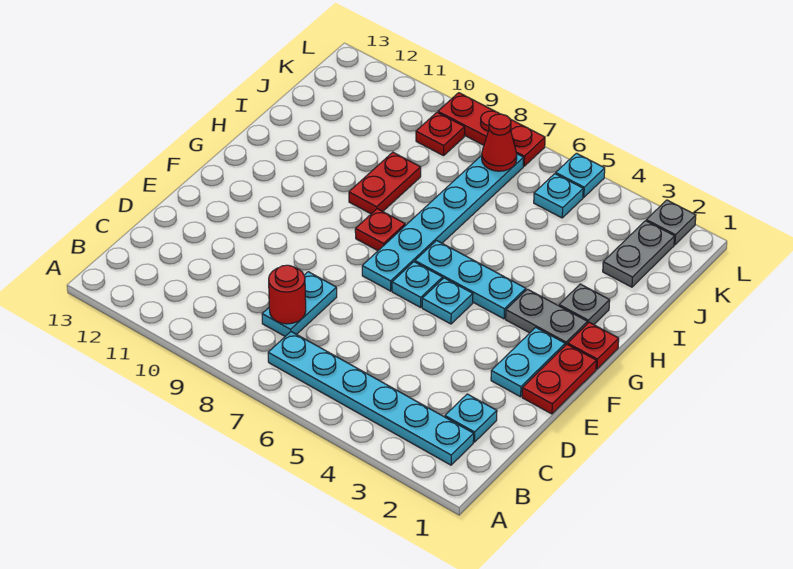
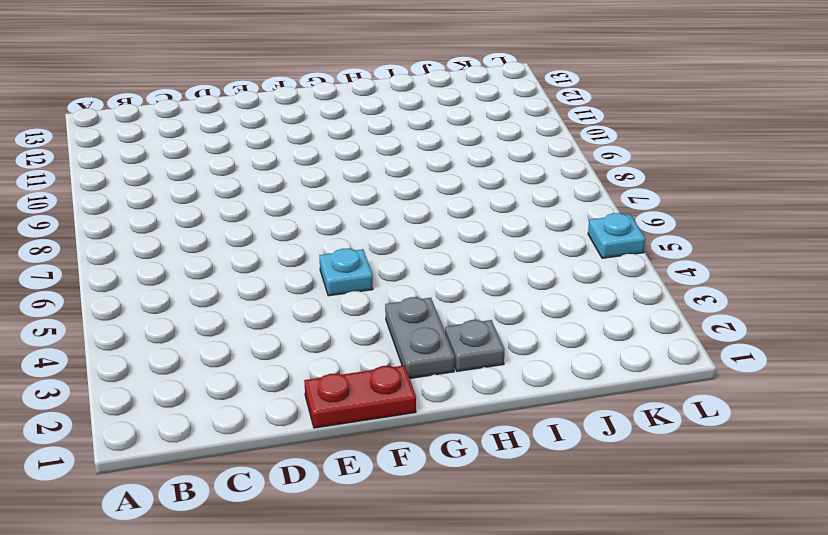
none -> cyan plate B2:B7 level 1
none -> cyan plate C2 level 1
none -> cyan plate C8:D8 level 1

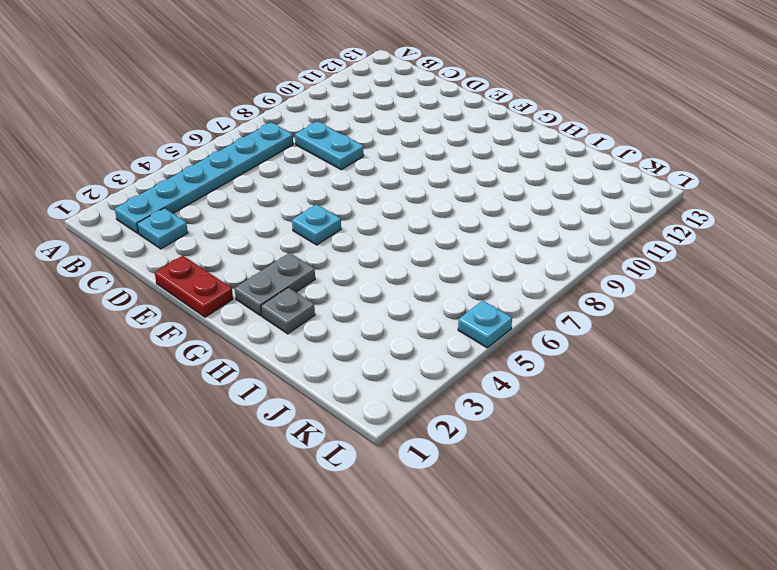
none -> cyan plate E2:F2 level 1
none -> cyan plate F6 level 1
none -> cyan plate F7:K7 level 1

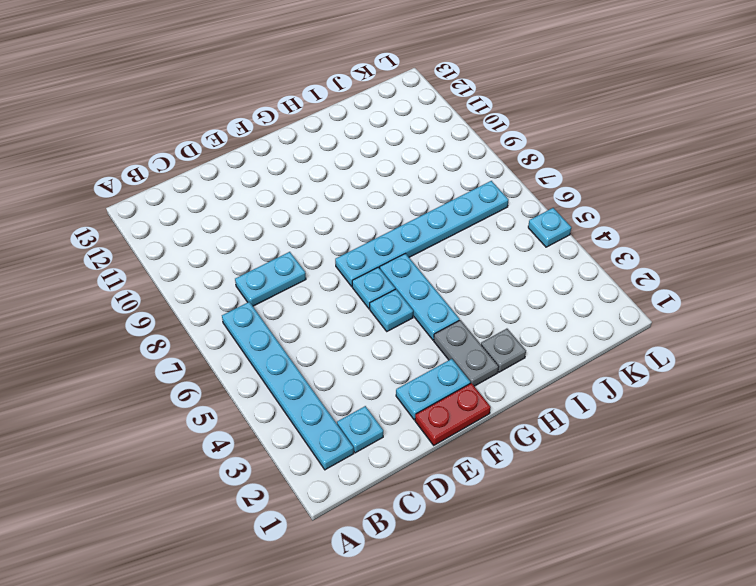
none -> red plate G1 level 1
none -> red plate G8 level 1
none -> red plate H9:I9 level 1

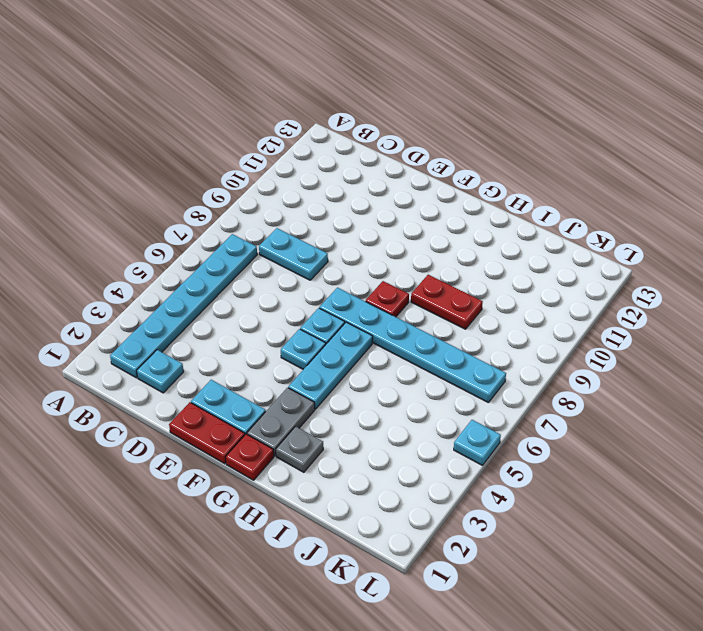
none -> grey plate J2:K2 level 1
none -> cyan plate K5 level 1
none -> red plate K9 level 1

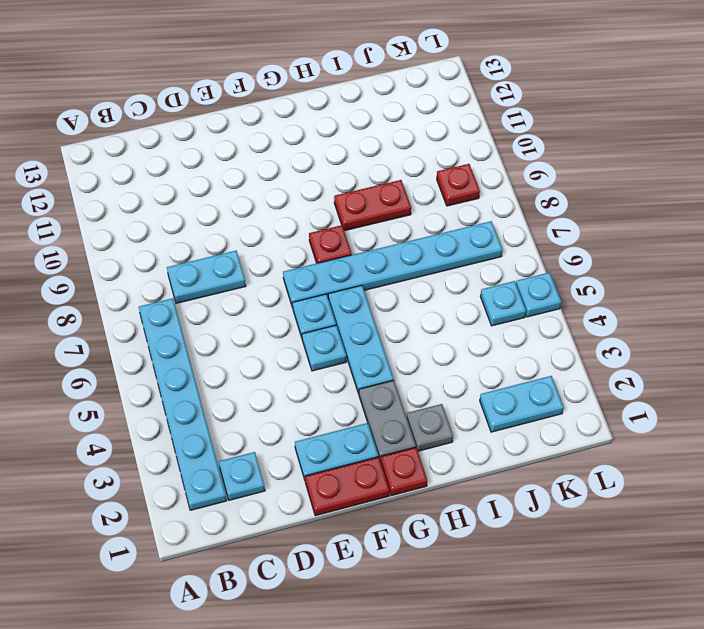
cyan plate J2:K2 level 1 -> grey plate J2:K2 level 1
none -> grey plate L2 level 1
none -> red plate L7:L9 level 1
none -> red round brick C8 level 2

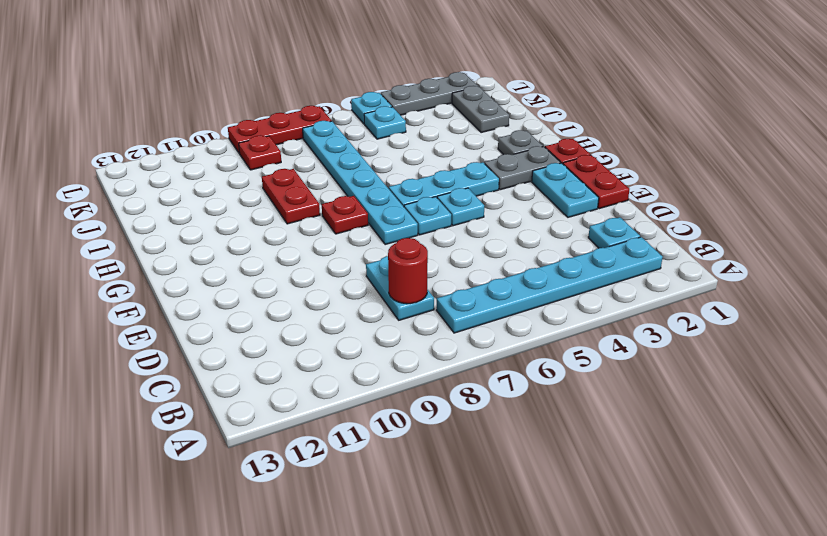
grey plate L2:L4 level 1 -> grey plate L2 level 1
none -> red cone K7 level 2

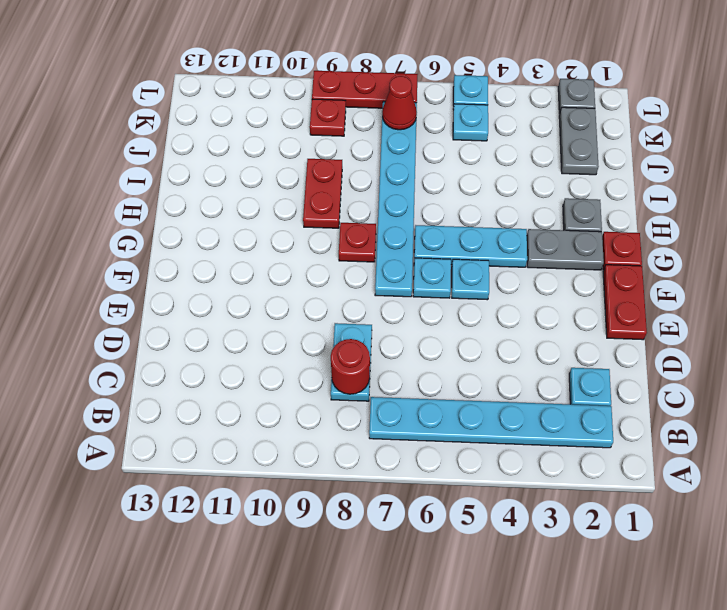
none -> cyan plate E2:F2 level 1

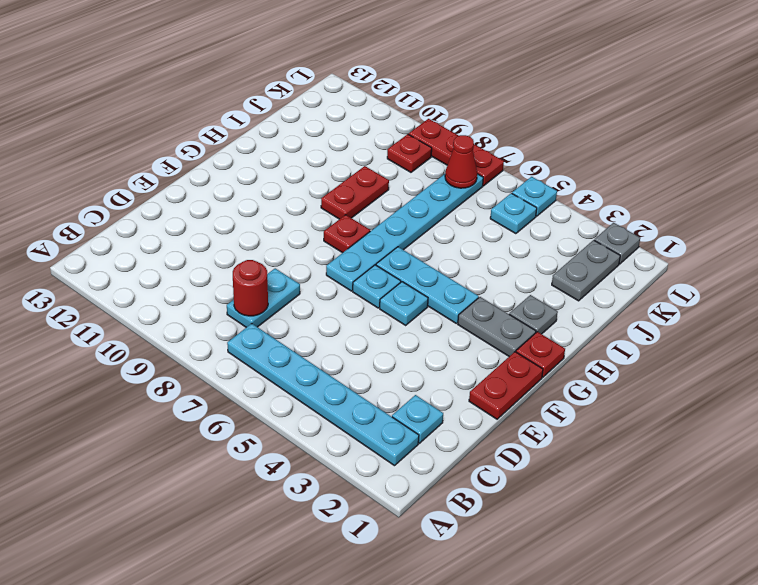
none -> cyan plate E2:F2 level 1

